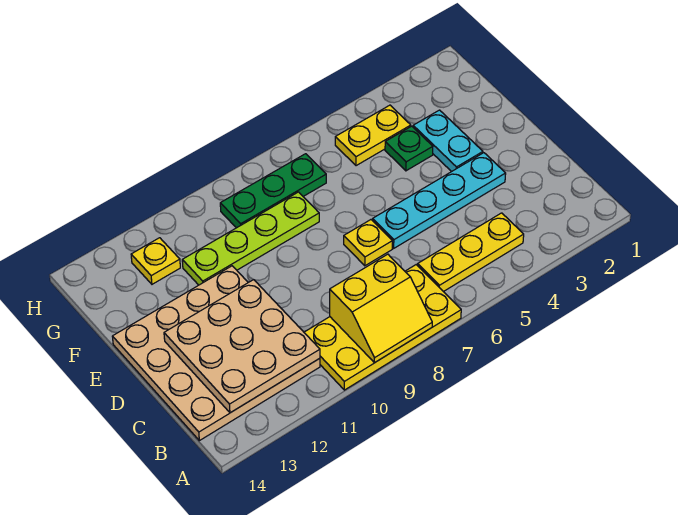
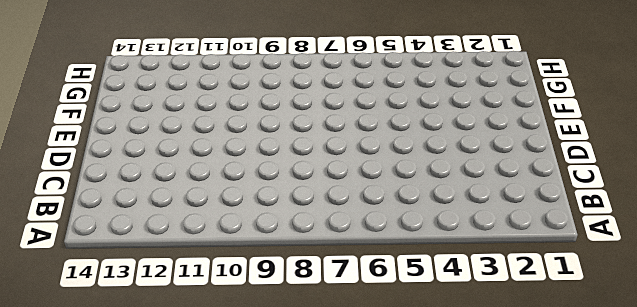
none -> yellow plate A7:B10 level 1
none -> yellow plate B4:B6 level 1
none -> tan plate B11:E14 level 1

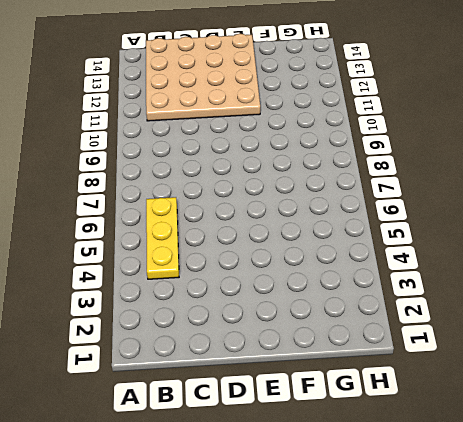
none -> yellow plate A7:B10 level 1
none -> cyan plate D3:D6 level 1
none -> yellow plate D7 level 1

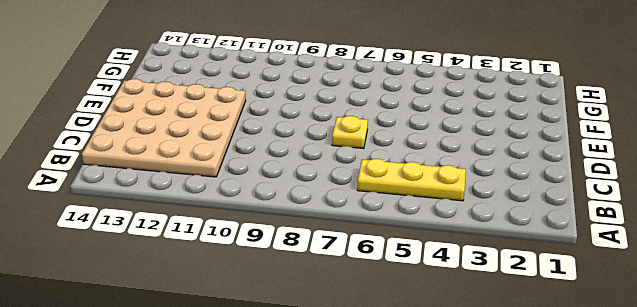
none -> yellow plate A7:B10 level 1
none -> cyan plate D3:D6 level 1
none -> cyan plate E3:F3 level 1

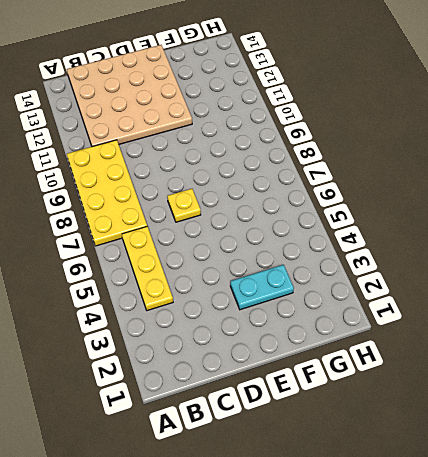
none -> cyan plate D3:D6 level 1
none -> green plate F4 level 1
none -> lime plate F8:F11 level 1

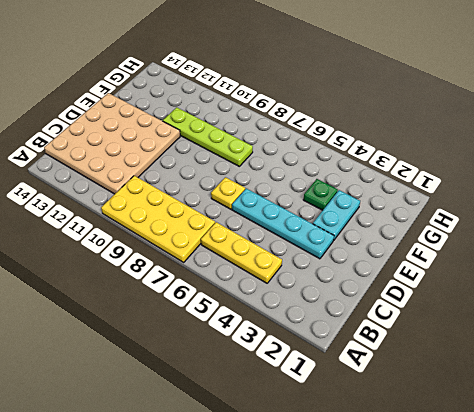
none -> yellow plate G4:G5 level 1
none -> green plate G7:G9 level 1
none -> yellow plate G12 level 1

